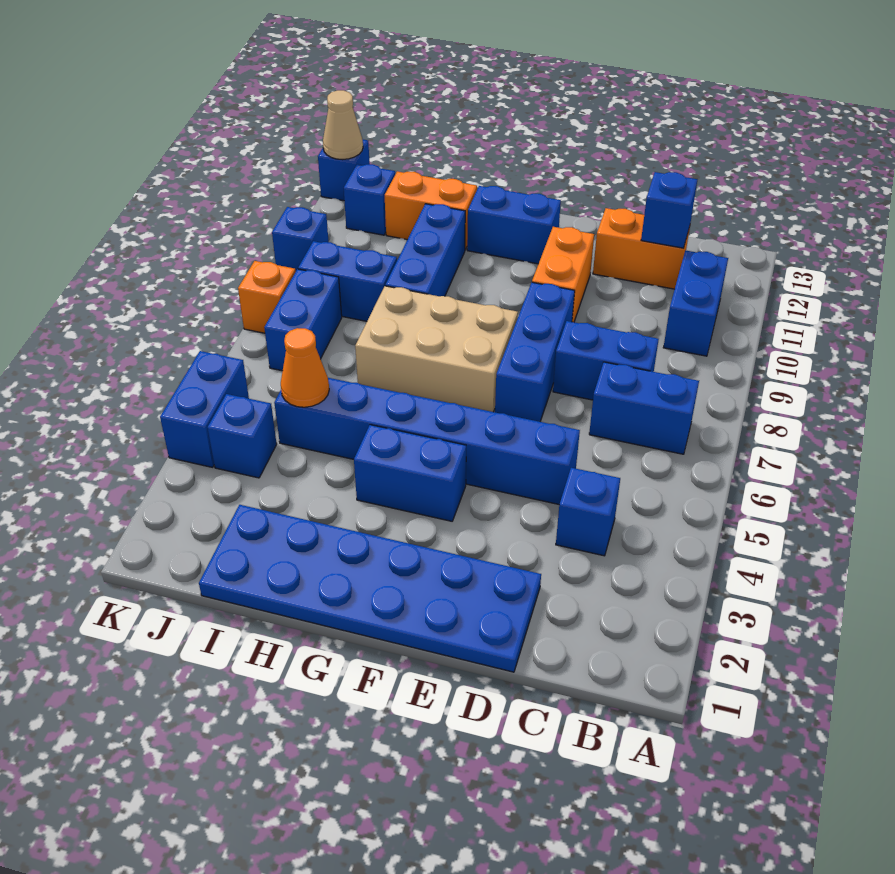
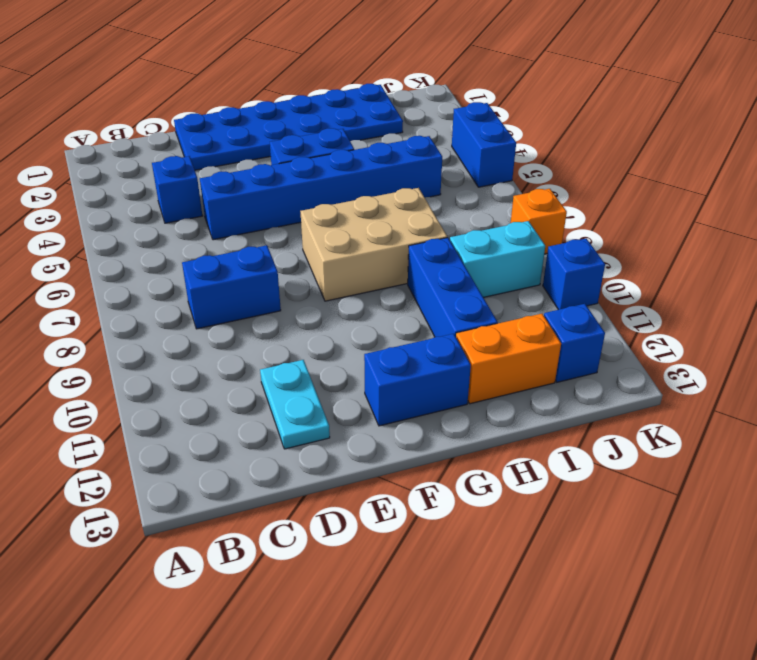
cyan plate D11:D12 level 1 -> orange brick C12:D12 level 1
cyan brick I9:J9 level 1 -> blue brick I9:J9 level 1
none -> blue brick B7:C7 level 1
none -> blue brick B10:B11 level 1
none -> blue brick E7:E9 level 1

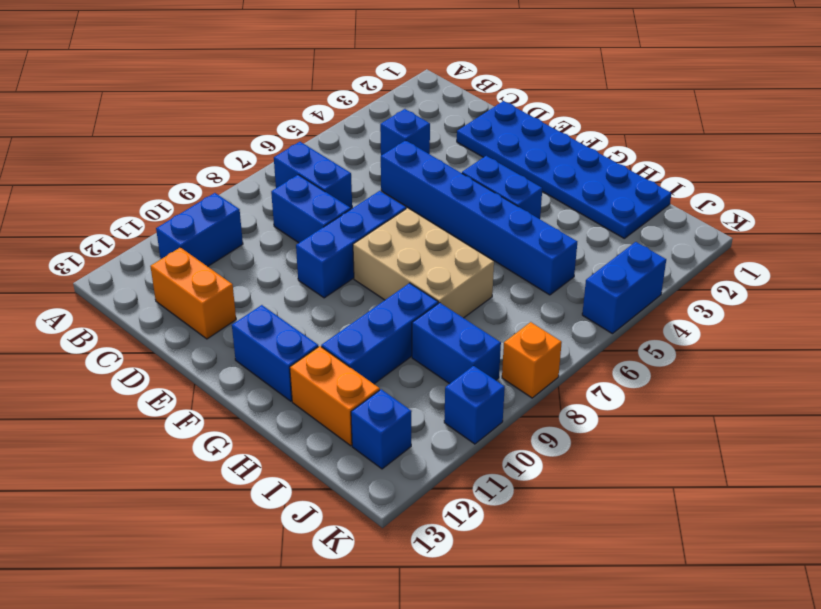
none -> orange brick E10:E11 level 1
none -> blue brick J4 level 1
none -> blue brick J7:J8 level 1

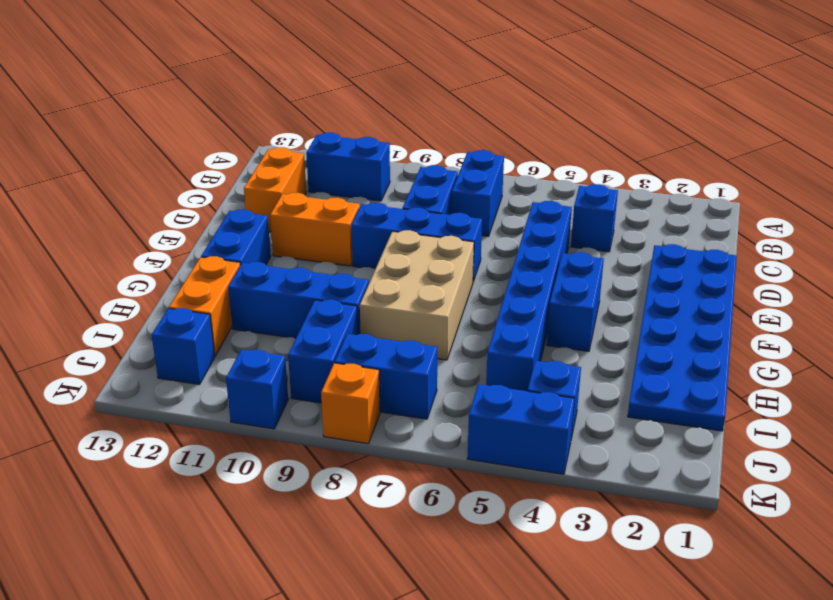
none -> blue brick K13 level 1
none -> blue brick C12 level 2
none -> orange cone I5 level 2

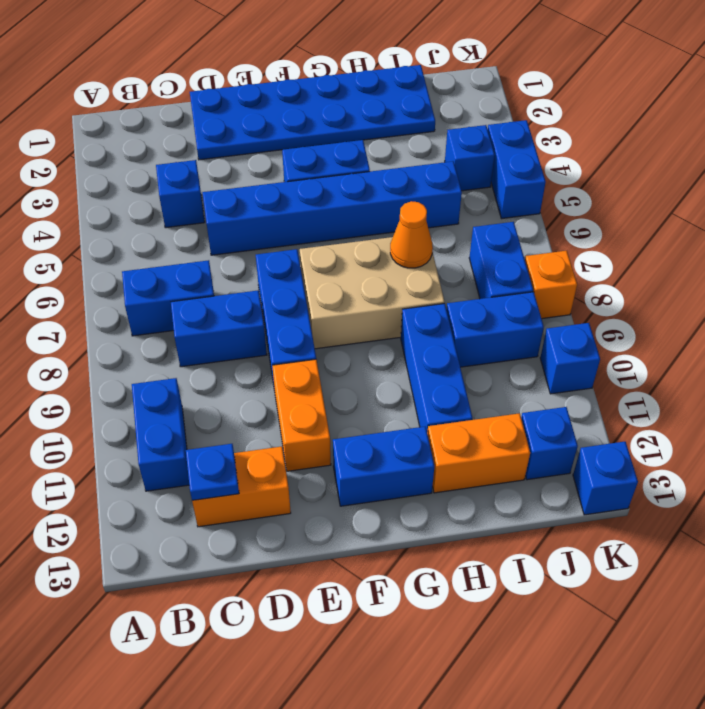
blue plate C12 level 2 -> blue brick C12 level 2
orange cone H7 level 2 -> orange cone I5 level 2
none -> tan cone K13 level 2

